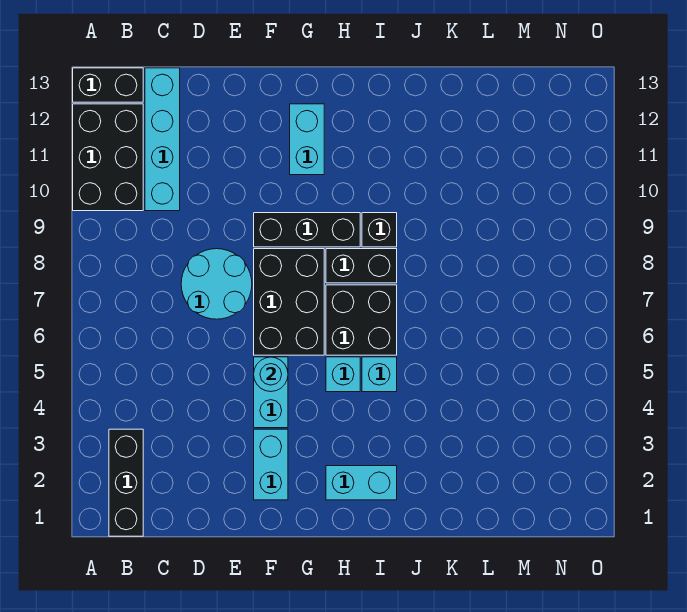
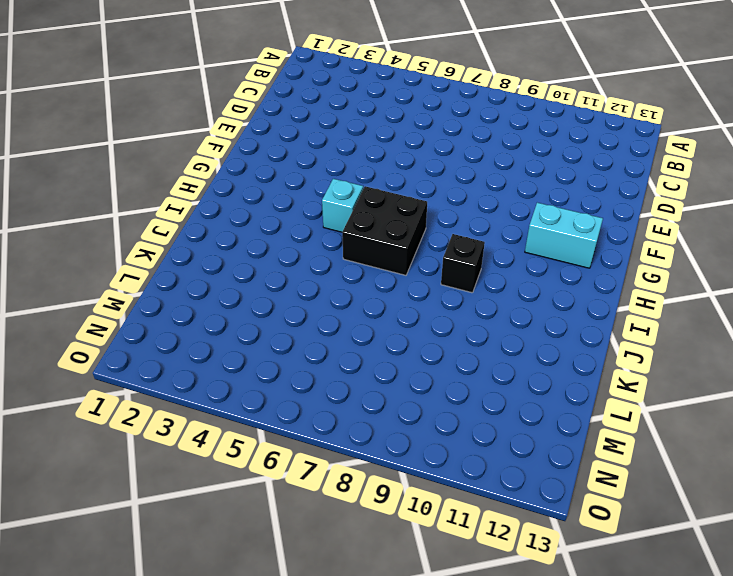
none -> black brick A10:B12 level 1
none -> black brick A13:B13 level 1
none -> black brick B1:B3 level 1

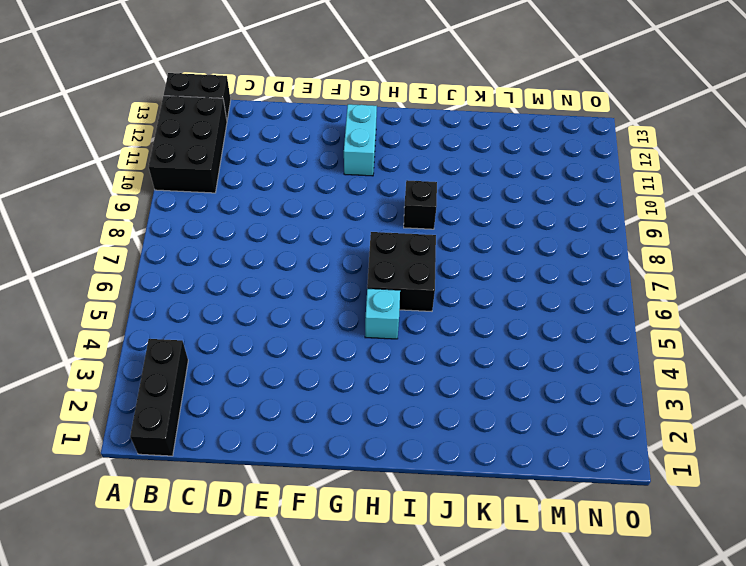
none -> cyan brick C10:C13 level 1
none -> cyan round brick D7:E8 level 1
none -> cyan brick F2:F3 level 1

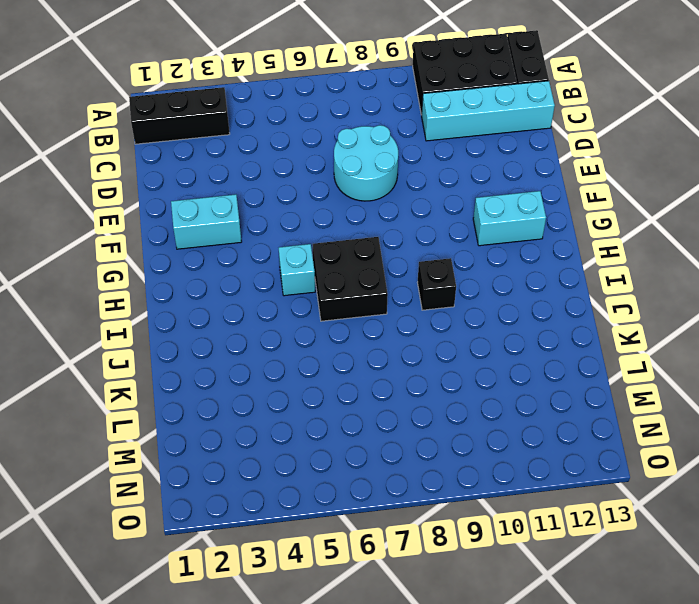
none -> cyan brick F4:F5 level 1
none -> black brick F6:G8 level 1
none -> black brick F9:H9 level 1

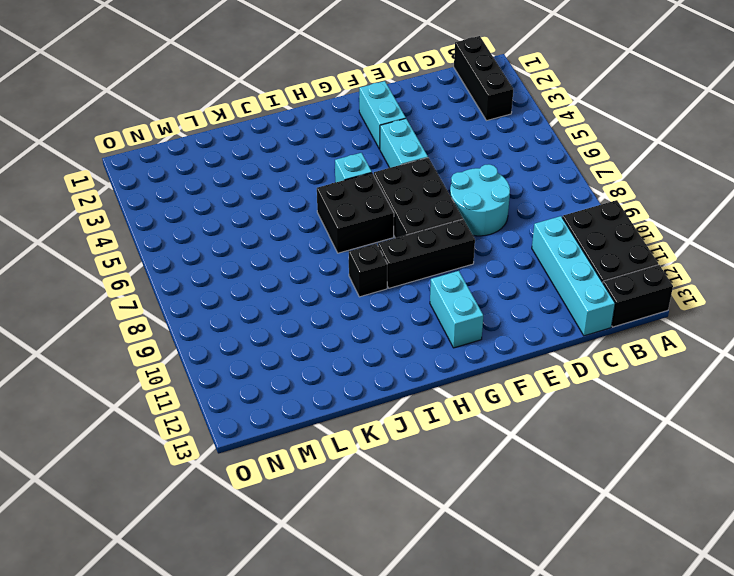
none -> cyan brick H2:I2 level 1
none -> black brick H8:I8 level 1
none -> cyan brick I5 level 1

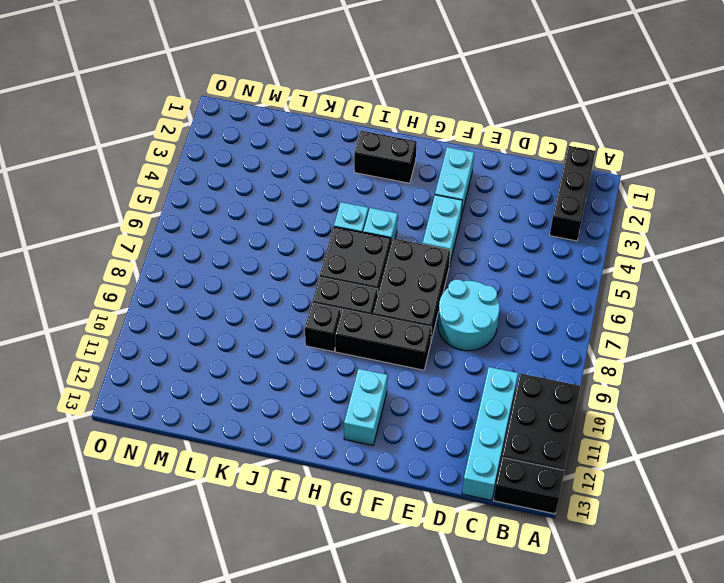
black brick H2:I2 level 1 -> cyan brick H2:I2 level 1
none -> cyan round brick F5 level 2

